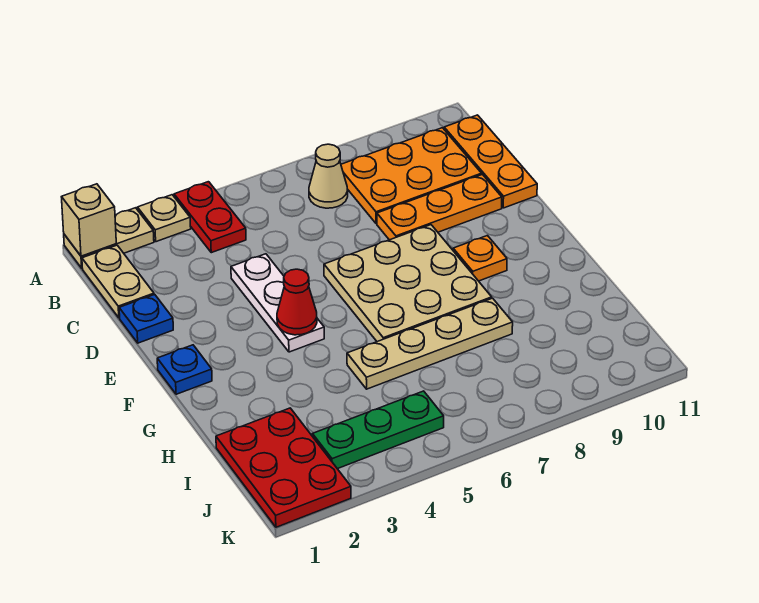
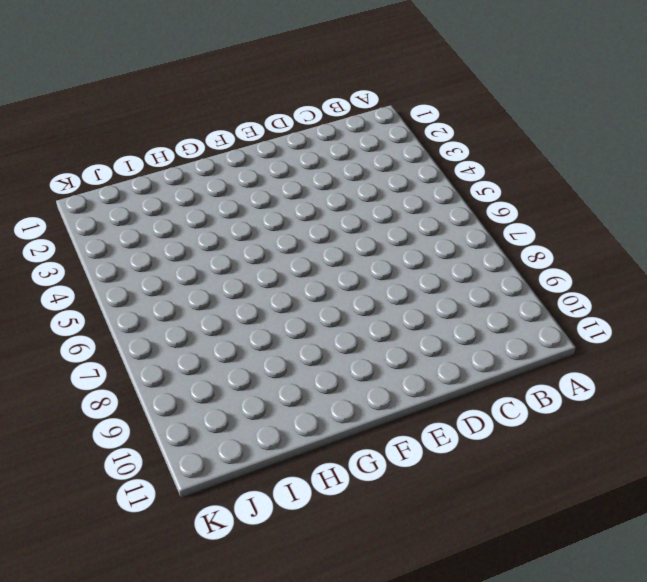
none -> tan plate A1:A2 level 1
none -> tan plate A3 level 1
none -> red plate A4:B4 level 1

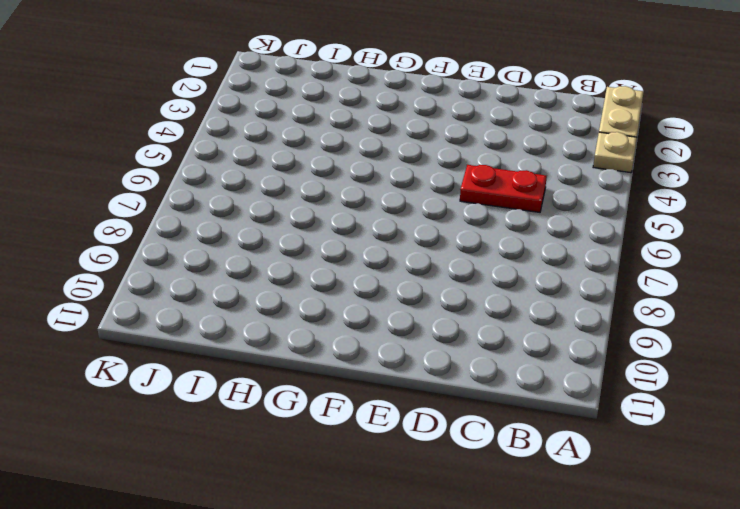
red plate C5:D5 level 1 -> red plate A4:B4 level 1
none -> tan plate B1:C1 level 1
none -> tan cone B7 level 1
none -> orange plate B8:C10 level 1

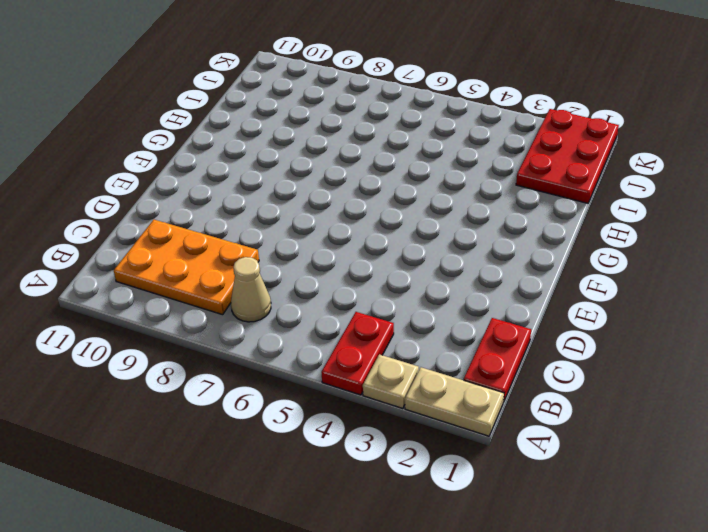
red plate B1:C1 level 1 -> tan plate B1:C1 level 1
none -> orange plate B11:D11 level 1
none -> blue plate D1 level 1
none -> white plate D4:F4 level 1

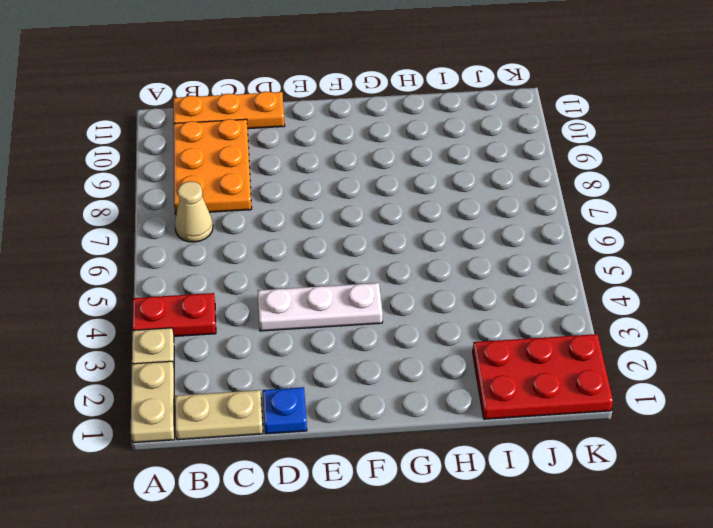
none -> orange plate D8:D10 level 1
none -> tan plate E6:G8 level 1
none -> blue plate F1 level 1

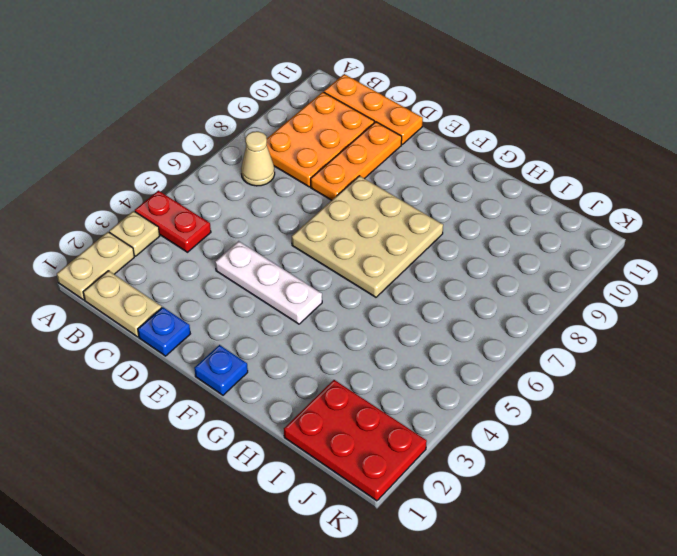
none -> orange plate F9 level 1
none -> tan plate H5:H8 level 1
none -> green plate J3:J5 level 1

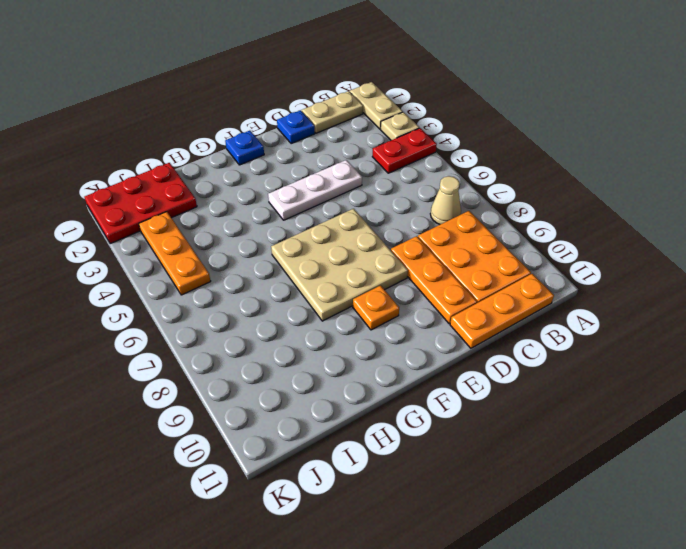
orange plate J3:J5 level 1 -> green plate J3:J5 level 1
none -> tan plate H5:H8 level 1
none -> tan brick A1 level 2
none -> red cone F4 level 2

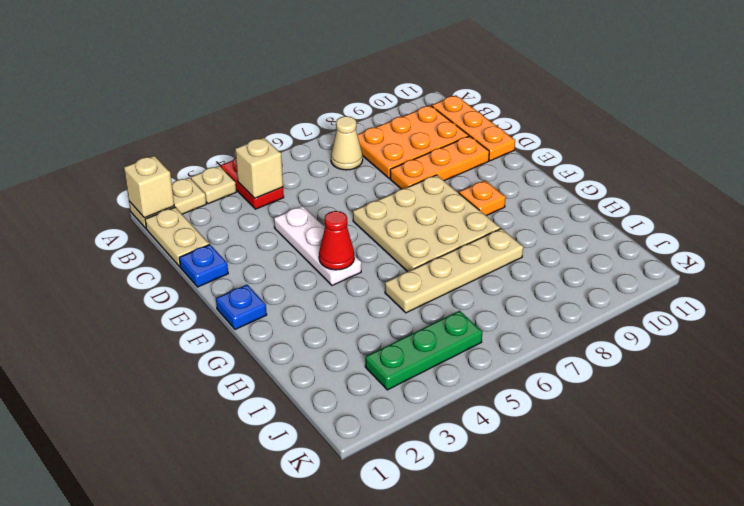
tan brick B4 level 2 -> none
none -> red plate I1:K2 level 1

